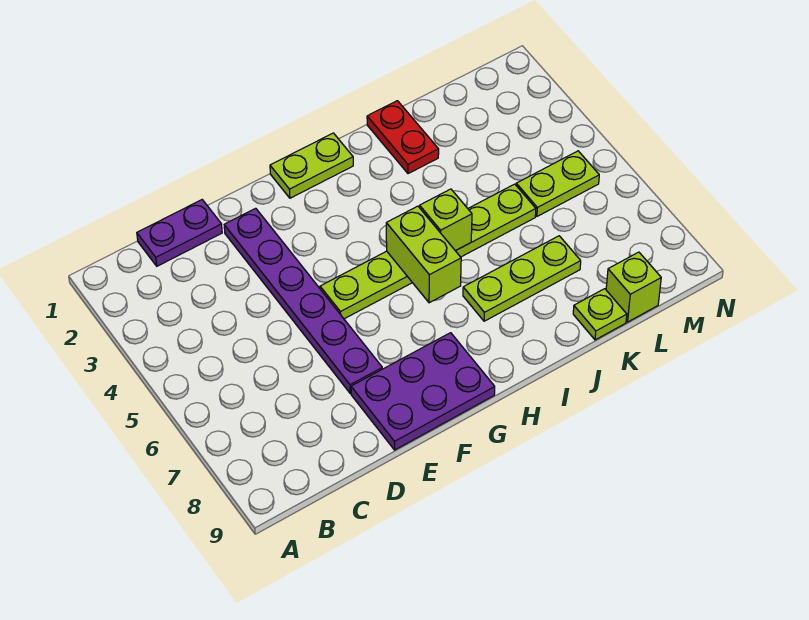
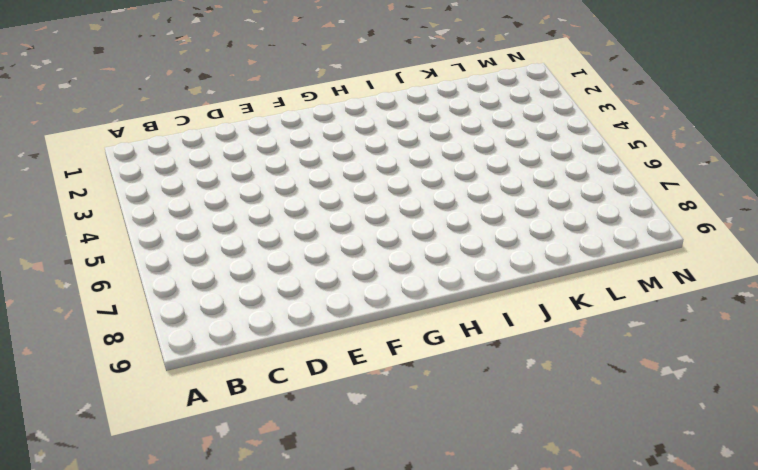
none -> purple plate C1:D1 level 1
none -> purple plate E2:E7 level 1
none -> purple plate E8:G9 level 1

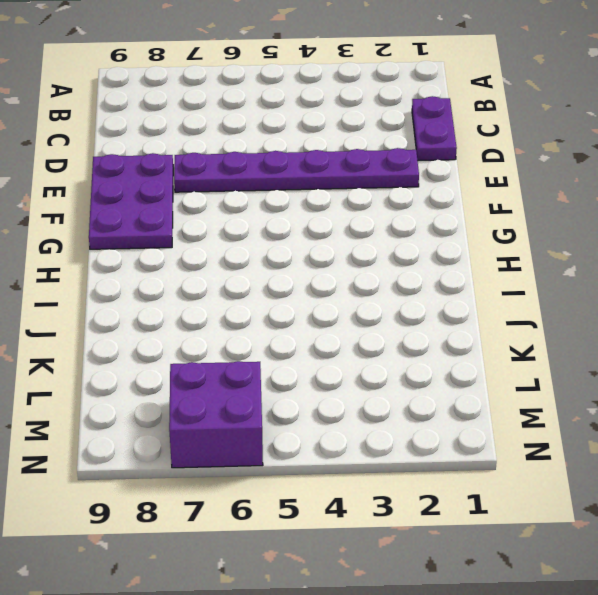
purple brick M6:N7 level 1 -> none
none -> lime plate F5:K5 level 1
none -> lime plate G1:H1 level 1
none -> lime plate I7:K7 level 1

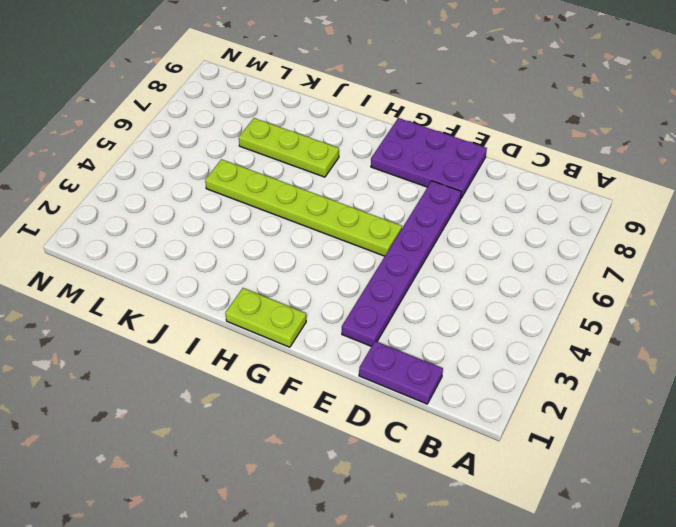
none -> red plate J1:J2 level 1
none -> lime plate K9 level 1
none -> lime plate L5:M5 level 1

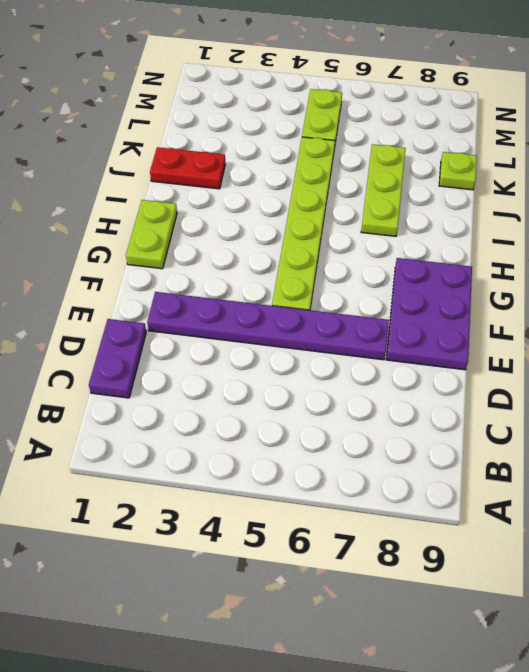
none -> lime brick L9 level 1
none -> lime brick H5:H6 level 2
none -> lime brick I5 level 2

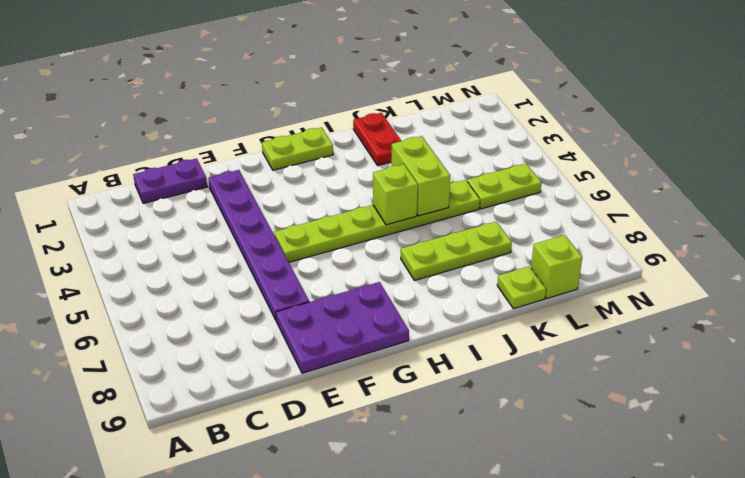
lime brick J4:J5 level 2 -> lime brick H5:H6 level 2

